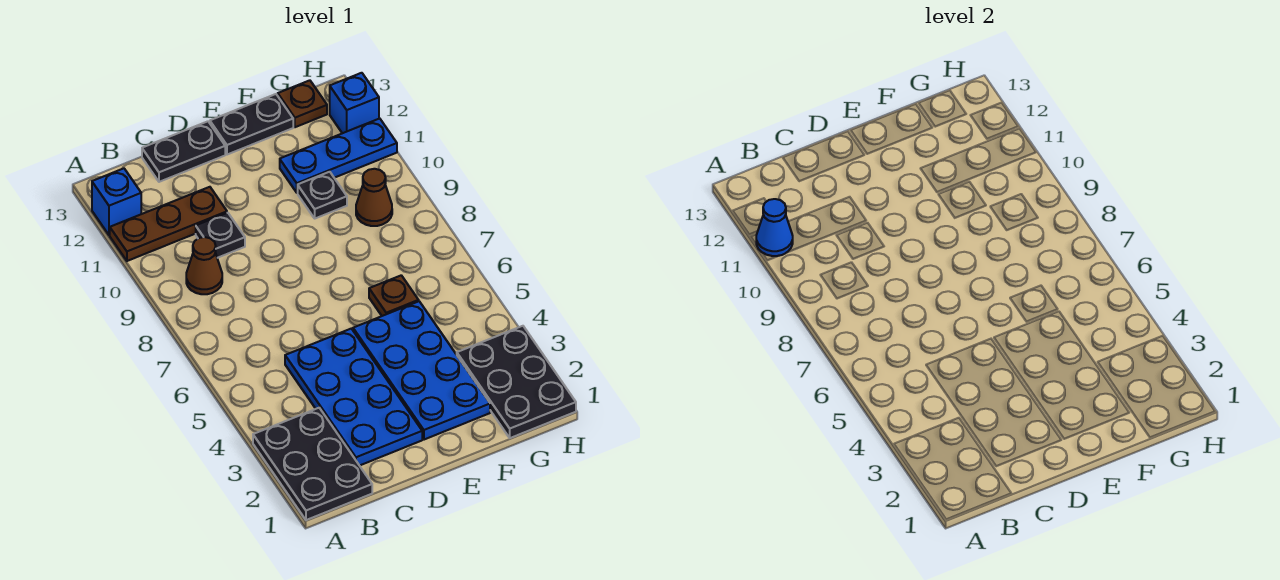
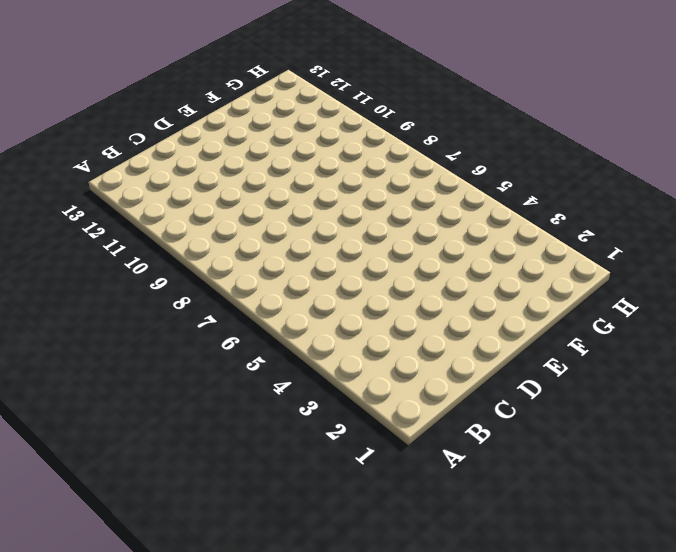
none -> black plate A1:B3 level 1
none -> brown plate A11:C11 level 1
none -> blue brick A12 level 1

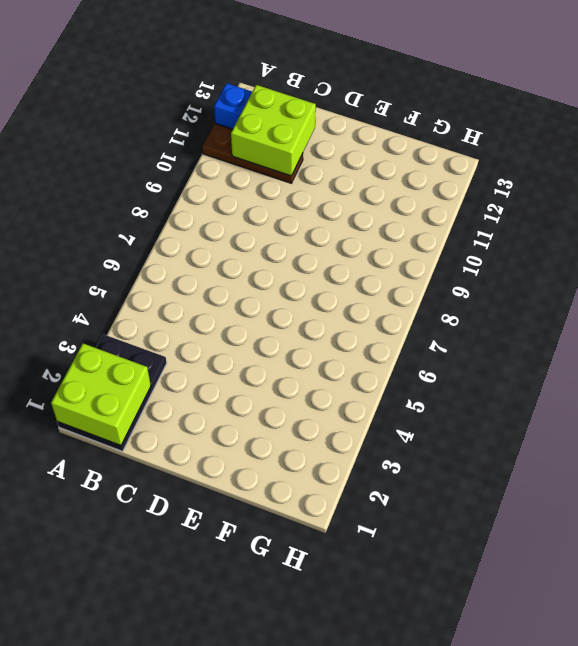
lime brick A1:B2 level 2 -> none
lime brick B11:C12 level 2 -> none
none -> brown cone B9 level 1
none -> blue plate C2:D5 level 1
none -> black plate C10 level 1

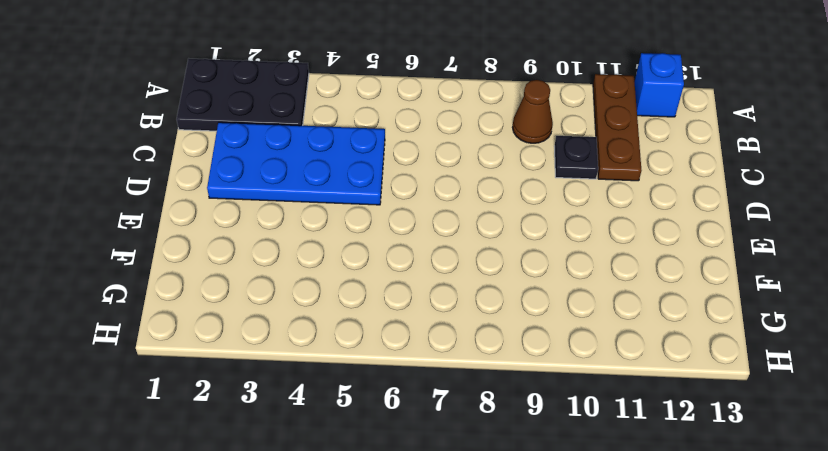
none -> black plate C13:D13 level 1
none -> blue plate E2:F5 level 1
none -> black plate E13:F13 level 1

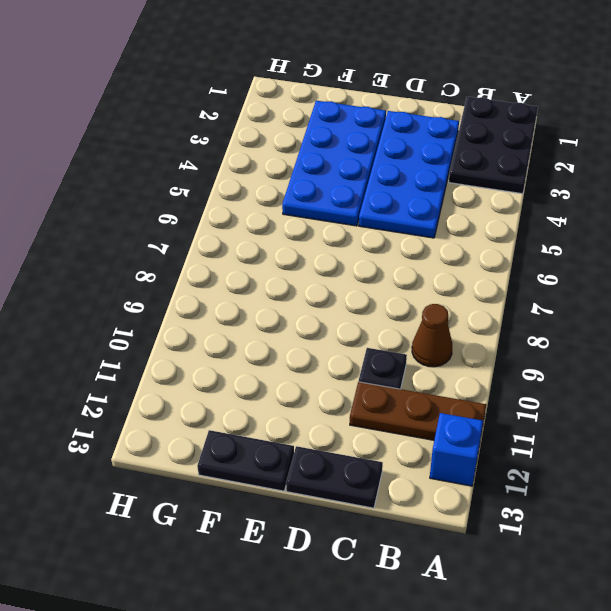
none -> brown plate F6 level 1
none -> black plate F10 level 1
none -> blue plate F11:H11 level 1

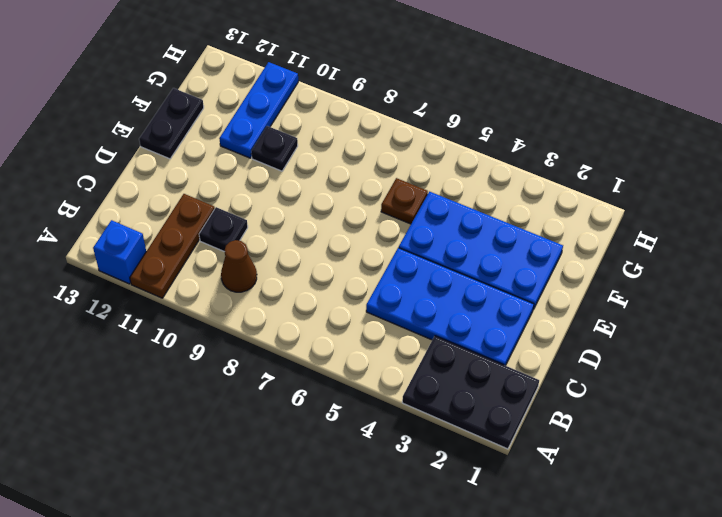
none -> black plate C13:D13 level 1
none -> black plate G1:H3 level 1
none -> brown cone G9 level 1

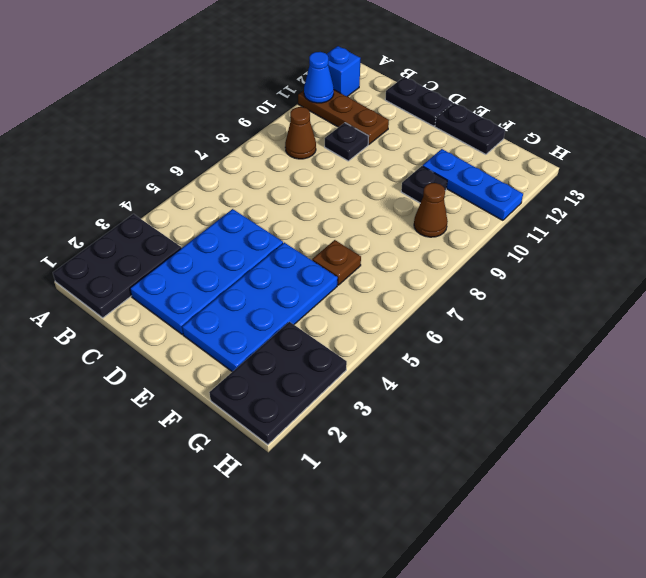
none -> brown plate G13 level 1
none -> blue brick H12 level 1

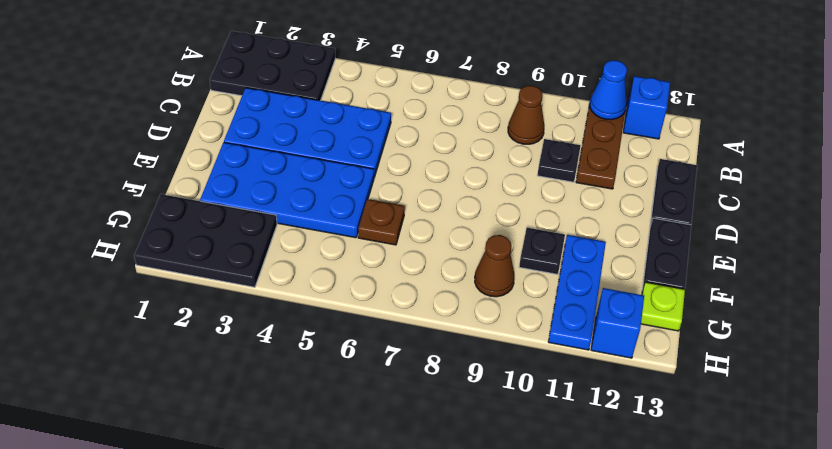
lime plate G13 level 1 -> brown plate G13 level 1

